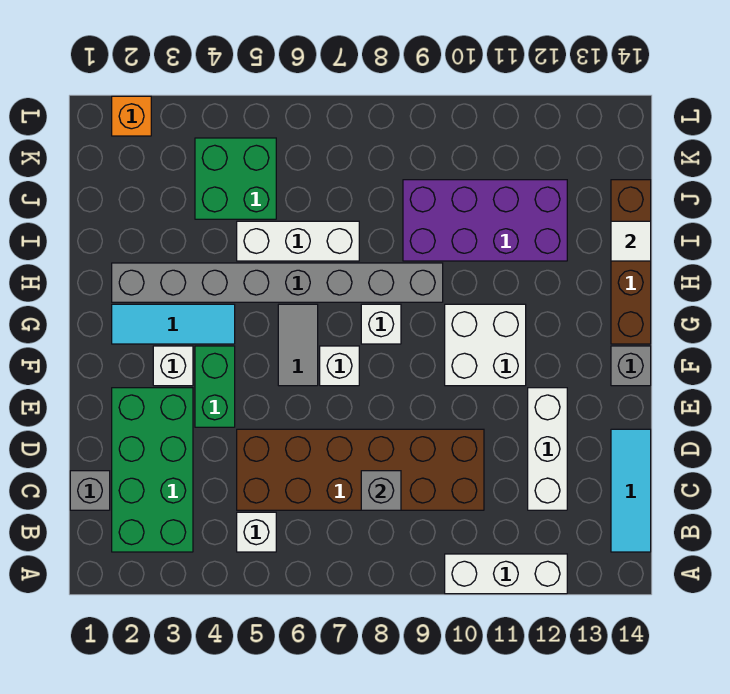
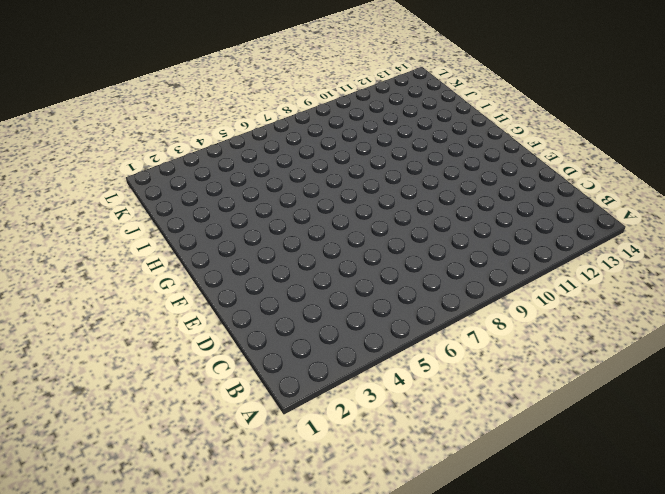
none -> white brick A10:A12 level 1
none -> green brick B2:E3 level 1
none -> white brick B5 level 1

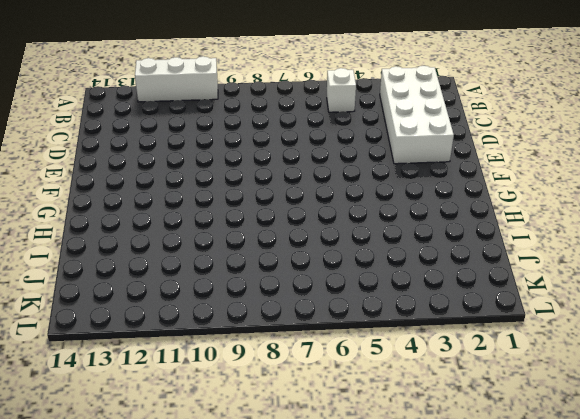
white brick B2:E3 level 1 -> green brick B2:E3 level 1
none -> cyan tile B14:D14 level 1
none -> grey brick C1 level 1
none -> brown brick C5:D10 level 1

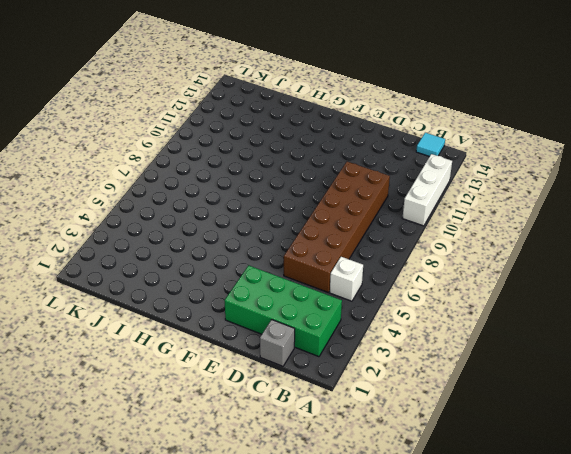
cyan tile B14 level 1 -> cyan tile B14:D14 level 1
none -> white brick C12:E12 level 1
none -> green brick E4:F4 level 1
none -> white brick F3 level 1

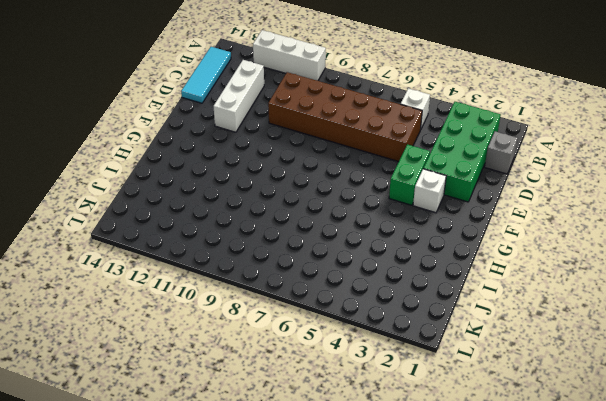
none -> grey tile F6:G6 level 1
none -> white brick F7 level 1
none -> white brick F10:G11 level 1

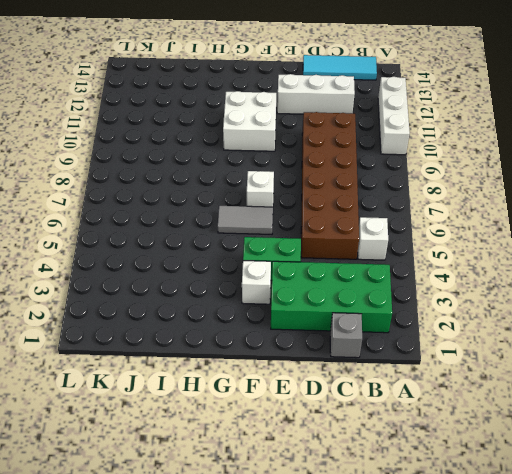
none -> grey brick F14 level 1
none -> cyan tile G2:G4 level 1
none -> white brick G8 level 1

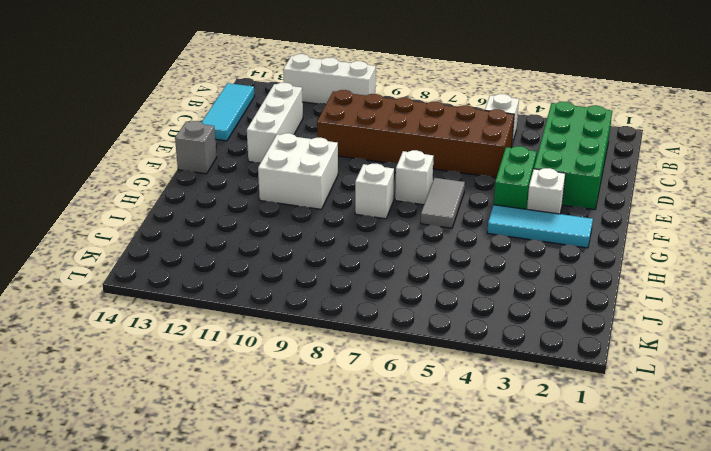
none -> grey brick C1 level 1
none -> brown brick G14:J14 level 1
none -> grey brick H2:H9 level 1

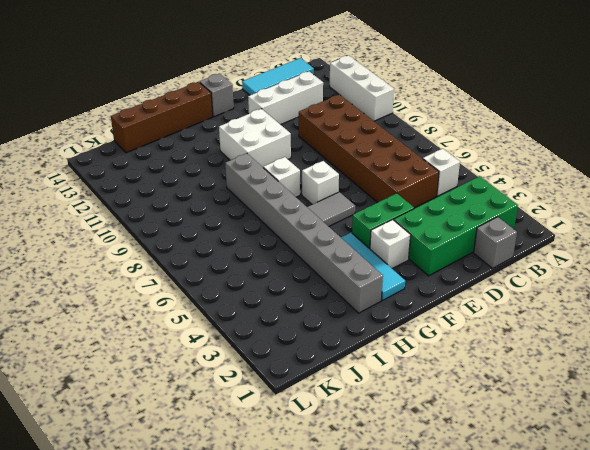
none -> white brick I5:I7 level 1
none -> purple brick I9:J12 level 1
none -> green brick J4:K5 level 1

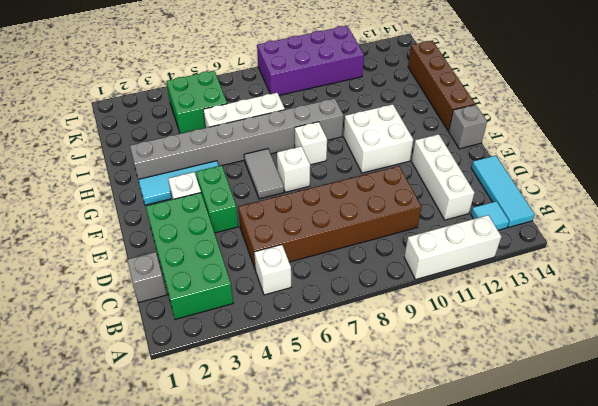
cyan tile B13 level 1 -> none
purple brick K8:L11 level 1 -> purple brick I9:J12 level 1
none -> orange brick L2 level 1
none -> grey brick C8 level 2
none -> white tile I14 level 2

